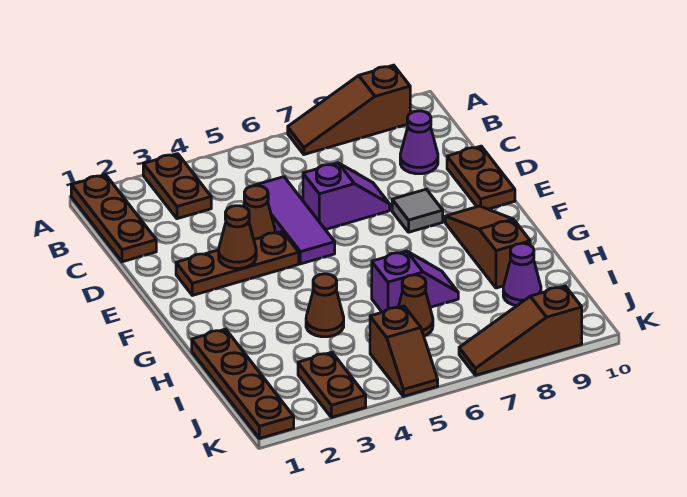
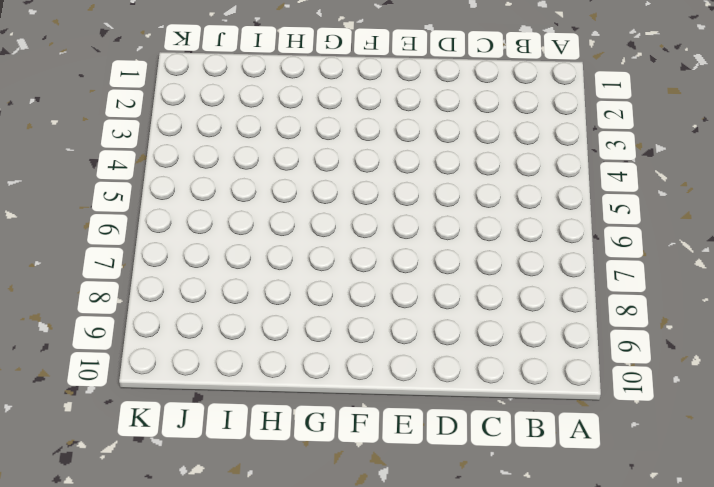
none -> brown plate A1:C1 level 1
none -> brown plate A3:B3 level 1
none -> brown slope A7:A9 level 1 top 9

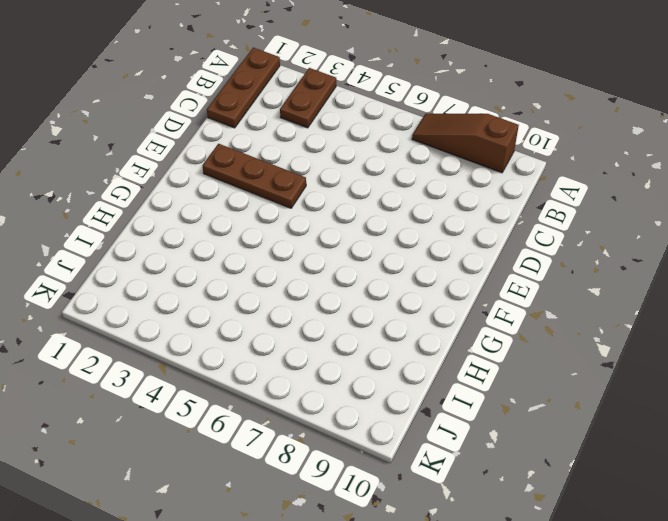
none -> purple tile C5:E5 level 1
none -> purple cone C9 level 1
none -> brown cone D4 level 1

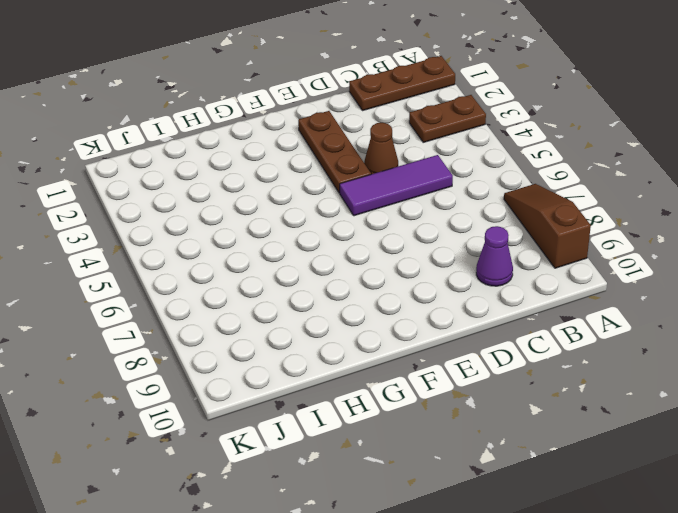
none -> purple slope D6:D7 level 1 top 6
none -> brown plate D10:E10 level 1
none -> grey tile E8 level 1

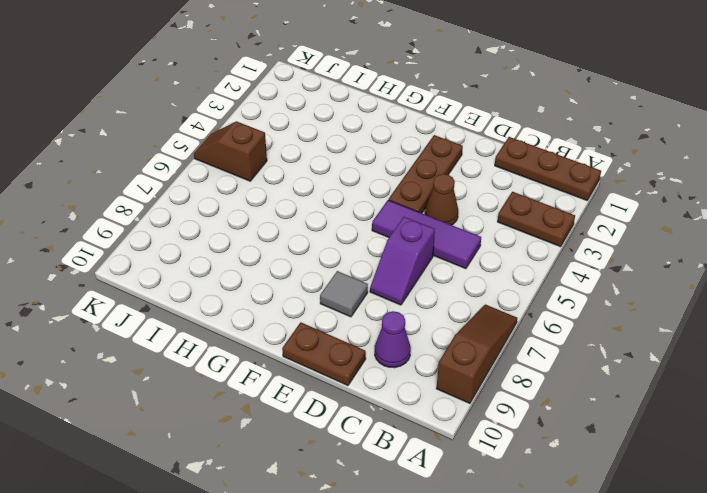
none -> brown slope F9:H9 level 1 top H
none -> brown plate H1:K1 level 1
none -> brown cone H4 level 1

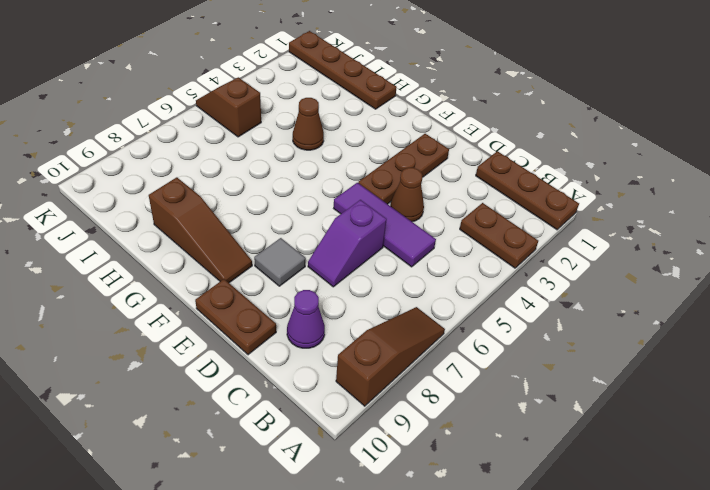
none -> purple slope H6:H7 level 1 top 6
none -> brown cone I6 level 1
none -> purple cone I9 level 1

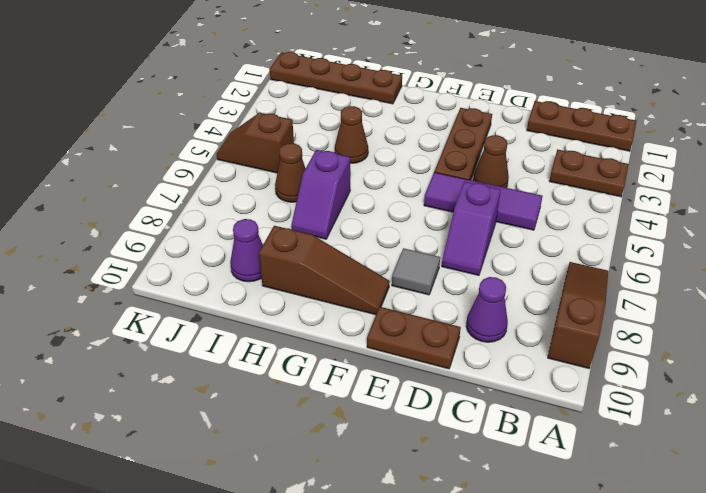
none -> brown plate J3:K3 level 1
none -> brown slope K7:K9 level 1 top 9
none -> brown cone E3 level 2

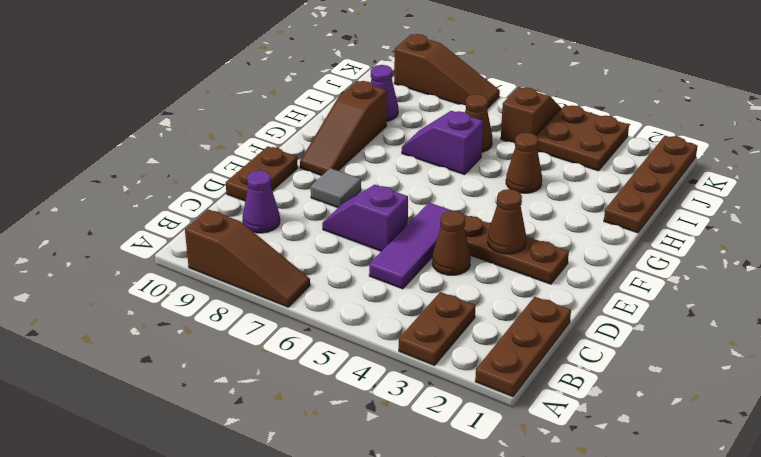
brown plate J3:K4 level 1 -> brown plate J3:K3 level 1

